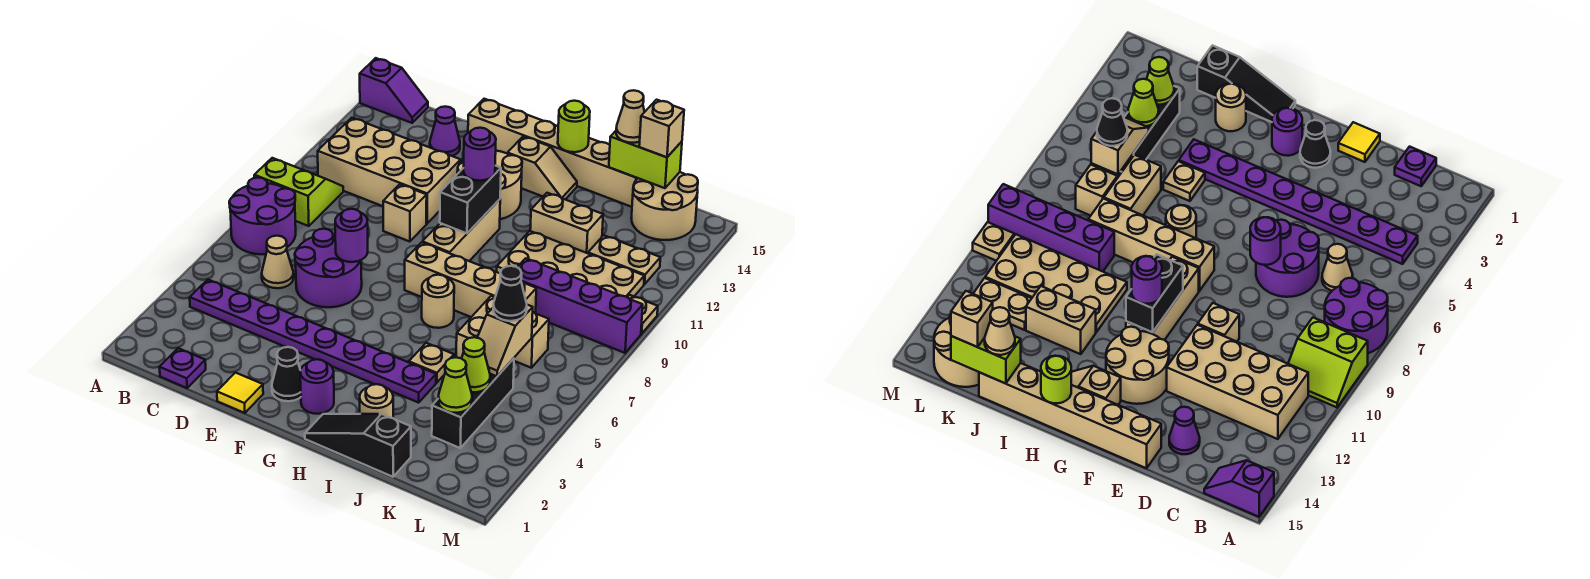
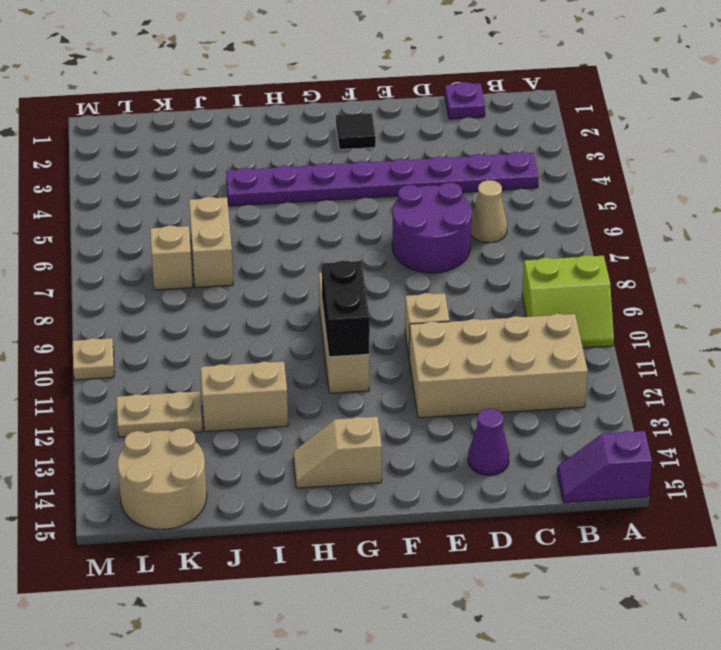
black tile F2 level 1 -> black cone F2 level 1
none -> purple round brick A7:B8 level 1
none -> yellow tile E1 level 1
none -> tan brick E15:J15 level 1
none -> tan round brick F12:G13 level 1

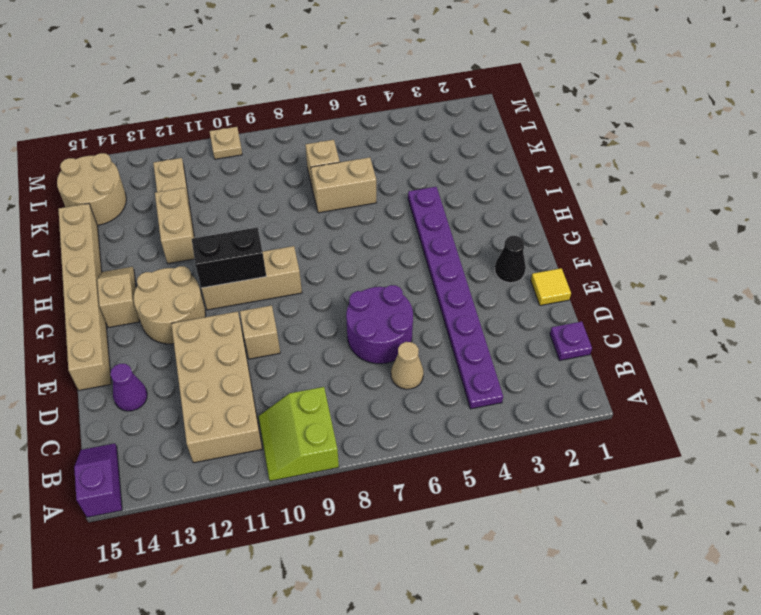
none -> purple round brick A7:B8 level 1
none -> purple round brick G2 level 1
none -> tan brick G8:J8 level 1
none -> black slope H1:J1 level 1 top J

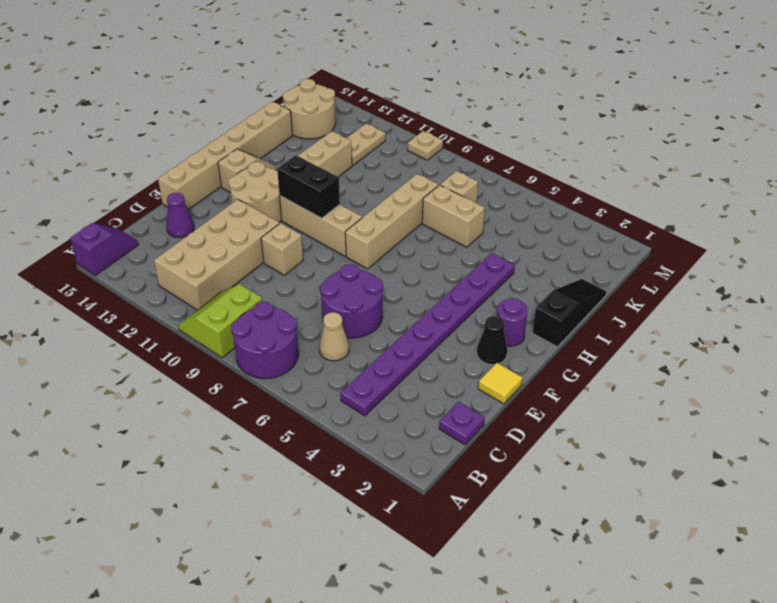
black slope H1:J1 level 1 top H -> black slope H1:J1 level 1 top J
none -> tan round brick H7 level 1
none -> tan round brick I2 level 1
none -> tan plate I5 level 1
none -> tan plate I10:L11 level 1

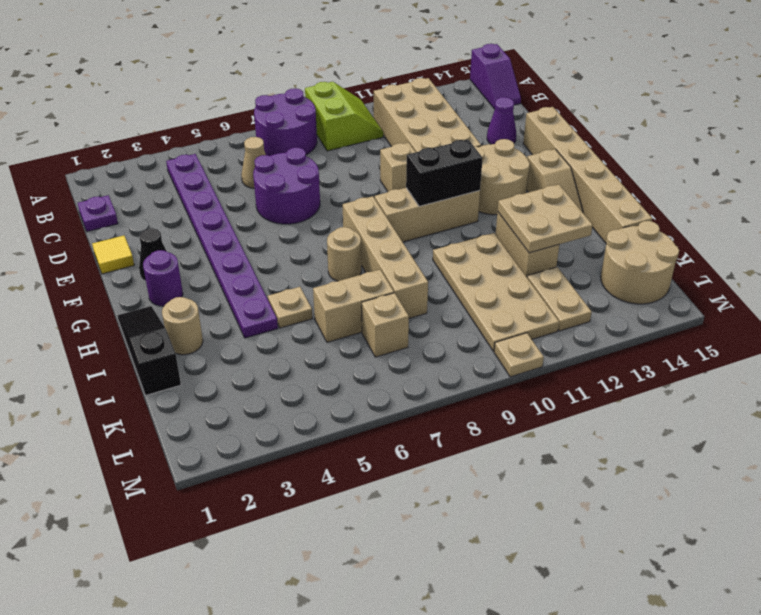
tan plate I12:J13 level 2 -> none
none -> purple brick J9:M9 level 1
none -> black brick K3:K5 level 1
none -> purple round brick E7 level 2
none -> lime round brick H15 level 2

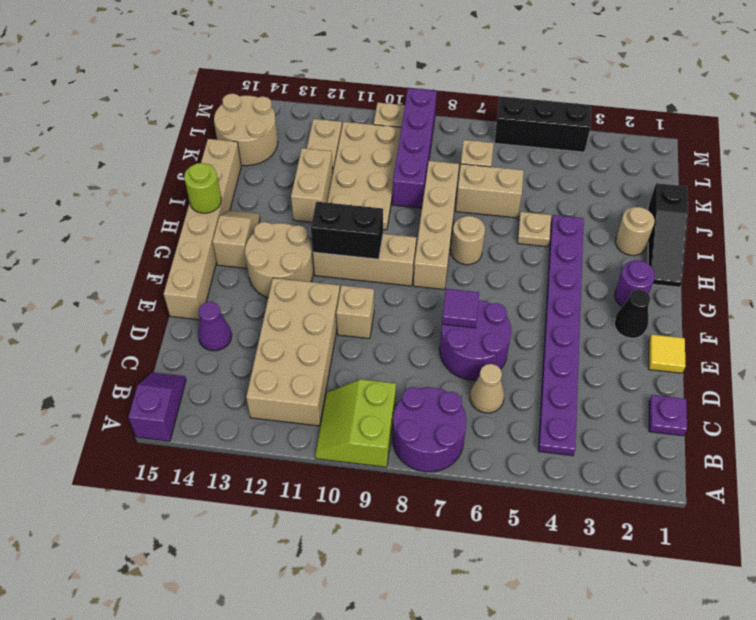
purple tile E7 level 2 -> purple round brick E7 level 2
black brick M4:M6 level 1 -> black brick K3:K5 level 1
none -> lime brick J15:K15 level 2
none -> lime cone K3 level 2
none -> lime cone K4 level 2
none -> tan slope K5:K6 level 2 top 6

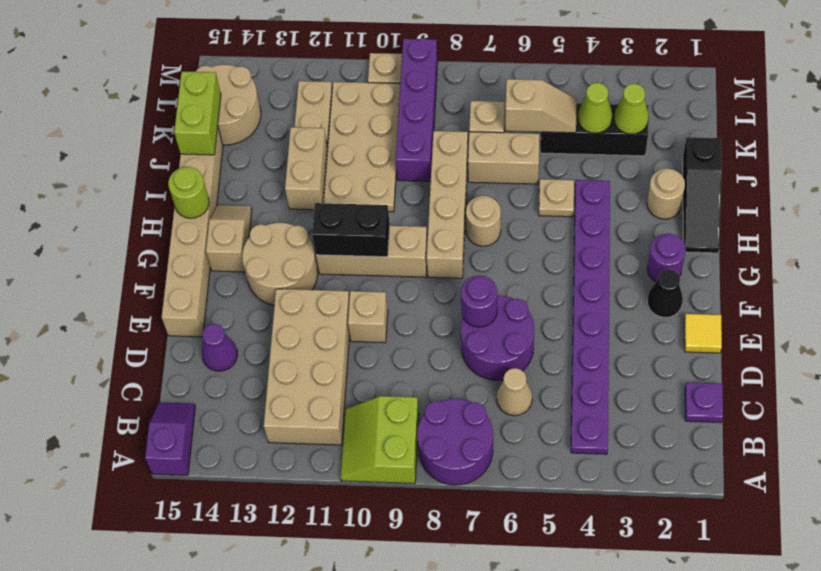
none -> purple round brick G11 level 3
none -> tan cone J15 level 3
none -> black cone K6 level 3
none -> tan brick K15 level 3

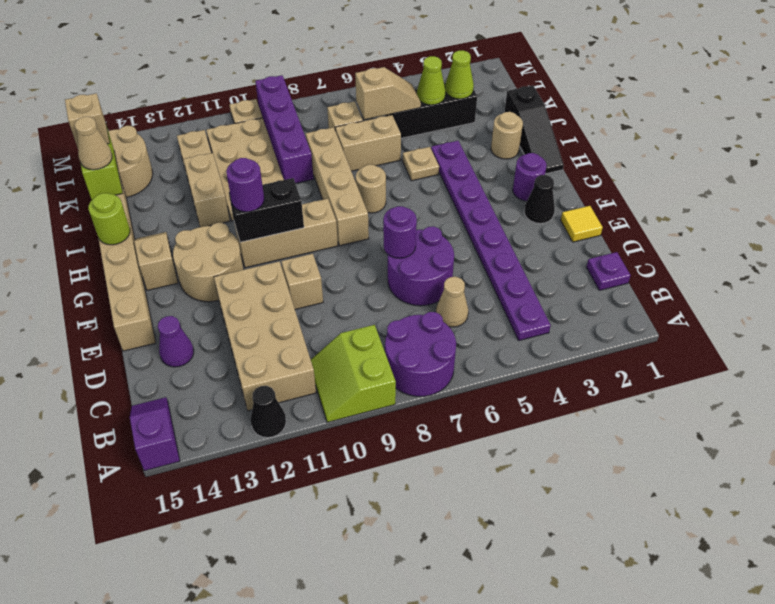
black cone A12 level 1 -> black cone K6 level 3

